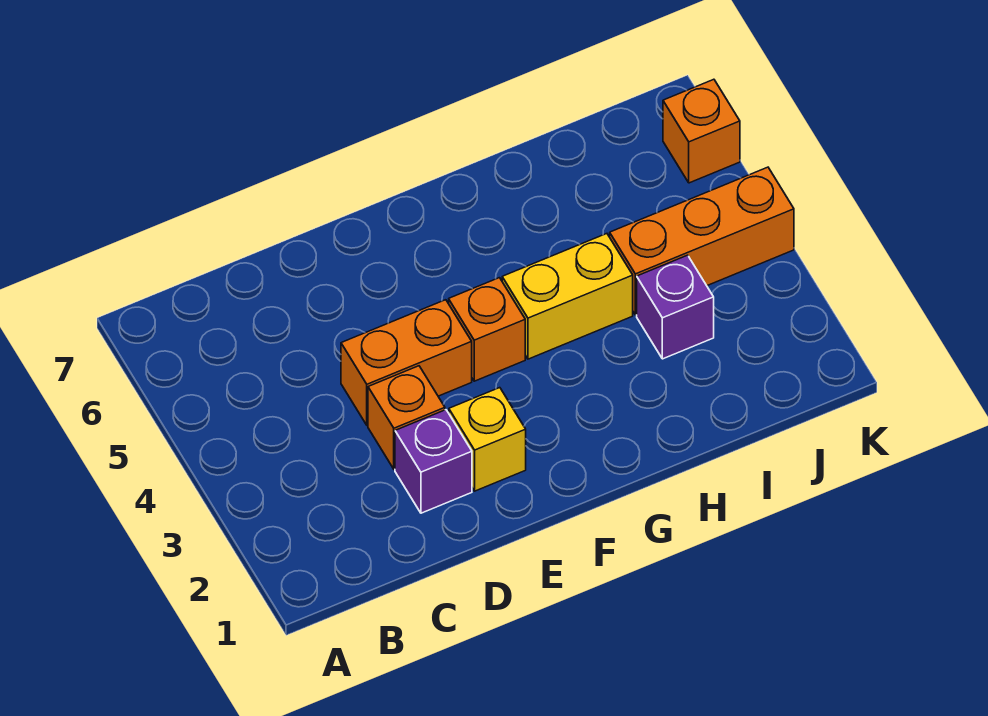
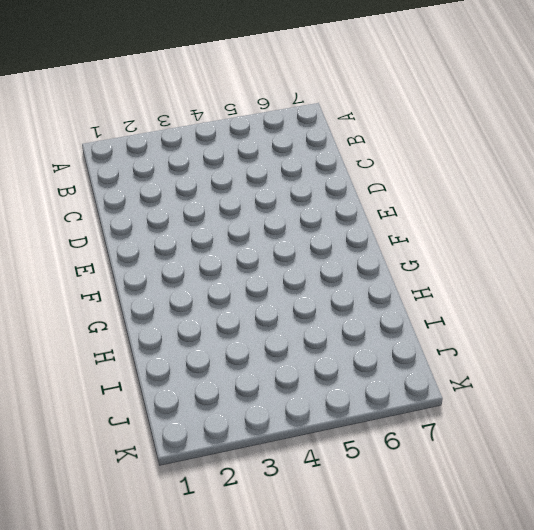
none -> purple brick D2 level 1
none -> orange brick D3 level 1

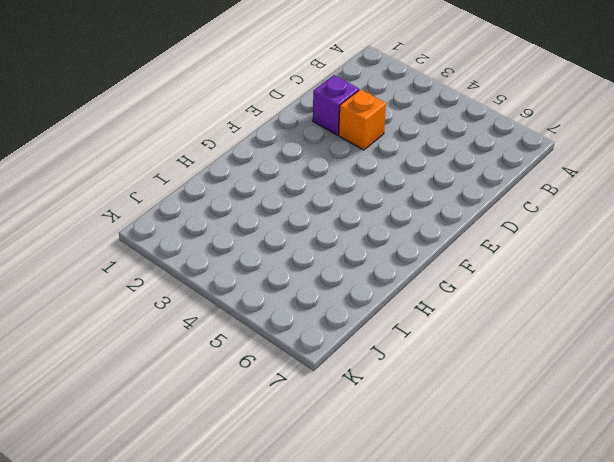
none -> orange brick D4:E4 level 1
none -> yellow brick E2 level 1

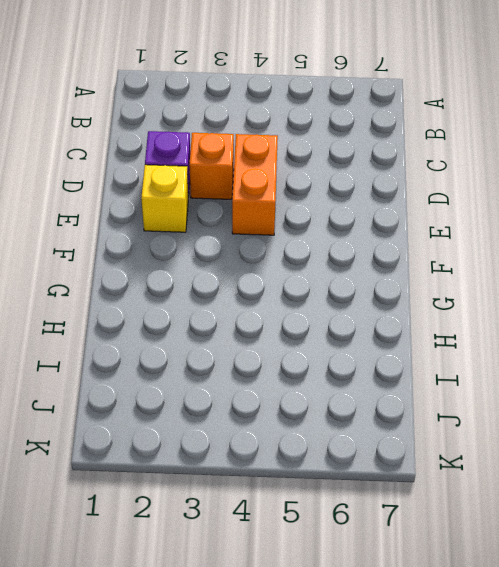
none -> orange brick F4 level 1
none -> yellow brick G4:H4 level 1

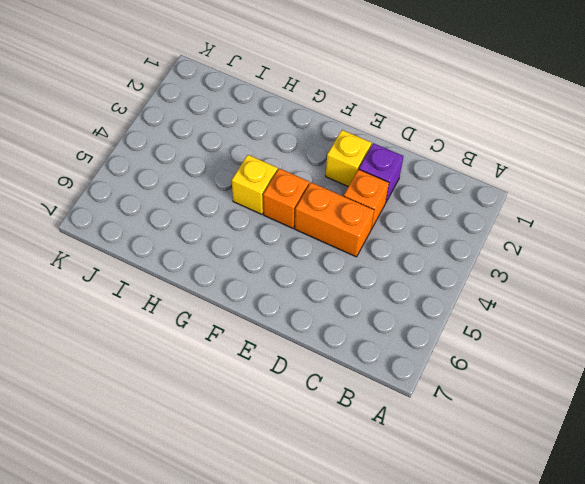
yellow brick G4 level 1 -> yellow brick G4:H4 level 1
none -> purple brick I3 level 1
none -> orange brick I4:K4 level 1

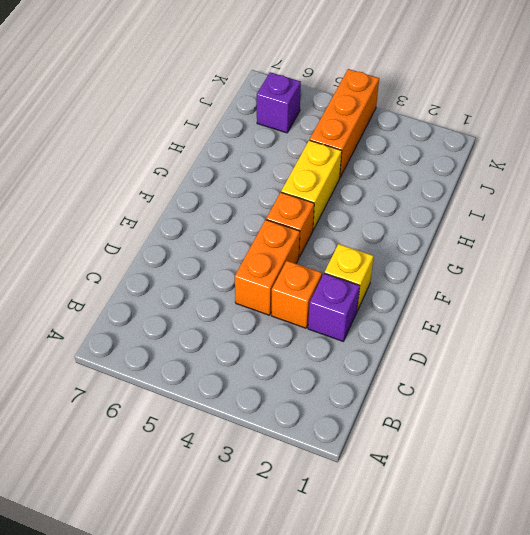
purple brick J6 level 1 -> purple brick I3 level 1
none -> orange brick K6 level 1

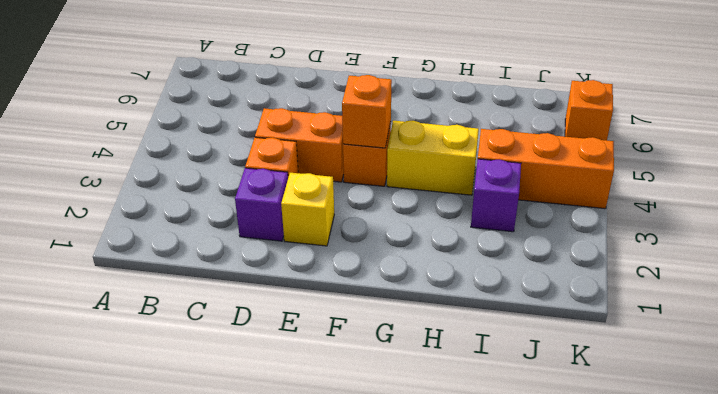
orange brick F4 level 2 -> none

